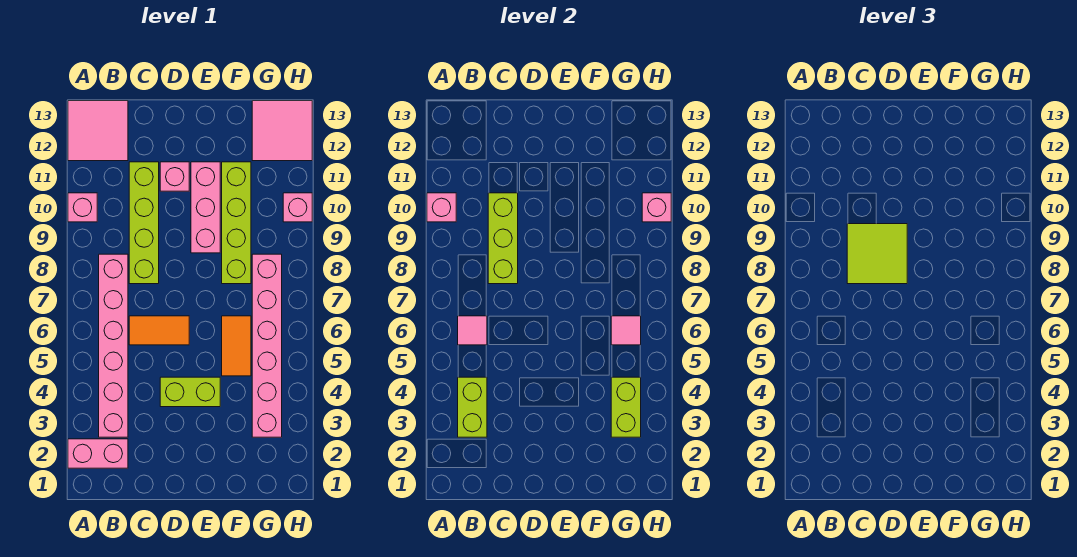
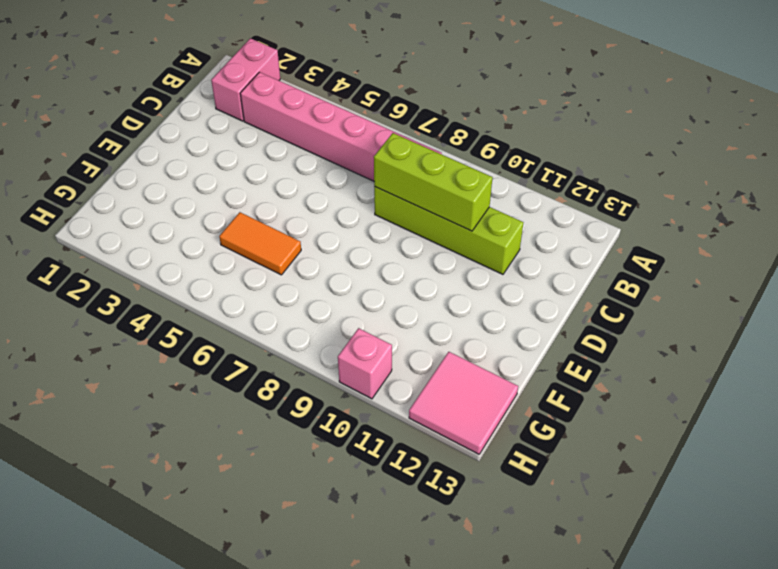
none -> pink brick A10 level 1
none -> pink tile A12:B13 level 1
none -> orange tile C6:D6 level 1

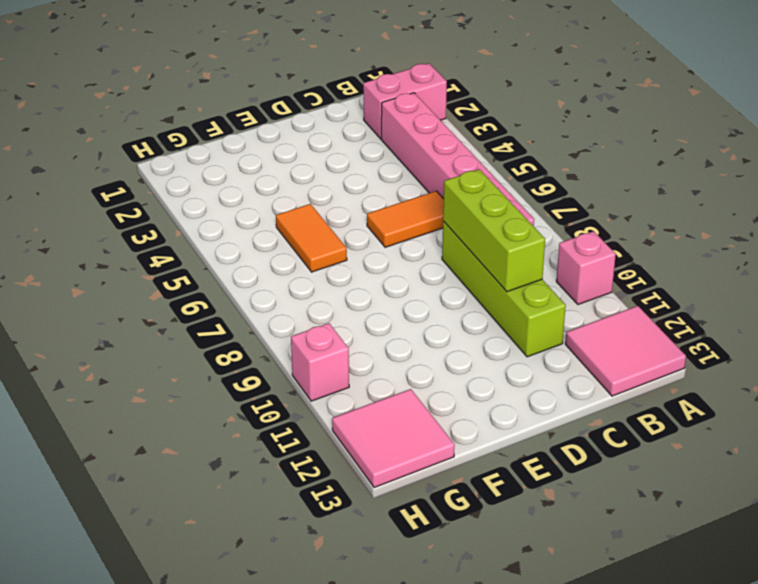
none -> lime brick D4:E4 level 1
none -> pink brick D11 level 1
none -> pink brick E9:E11 level 1

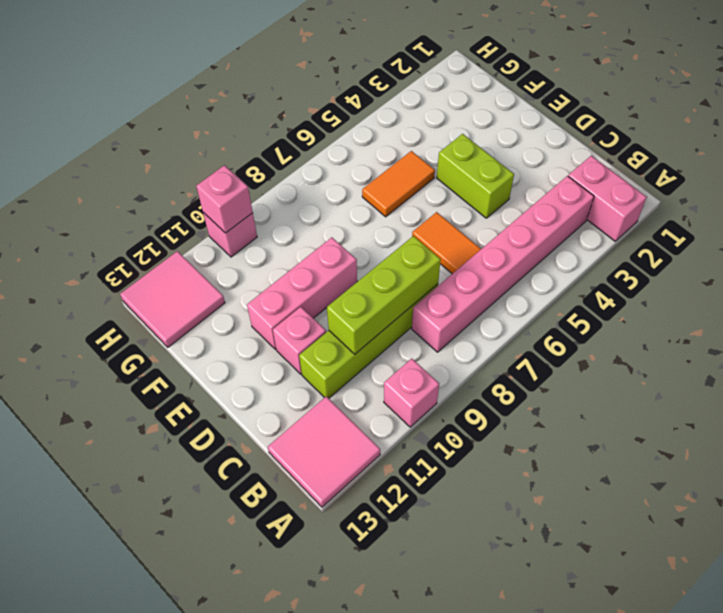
none -> lime brick F8:F11 level 1
none -> pink brick G3:G8 level 1
none -> pink brick A10 level 2

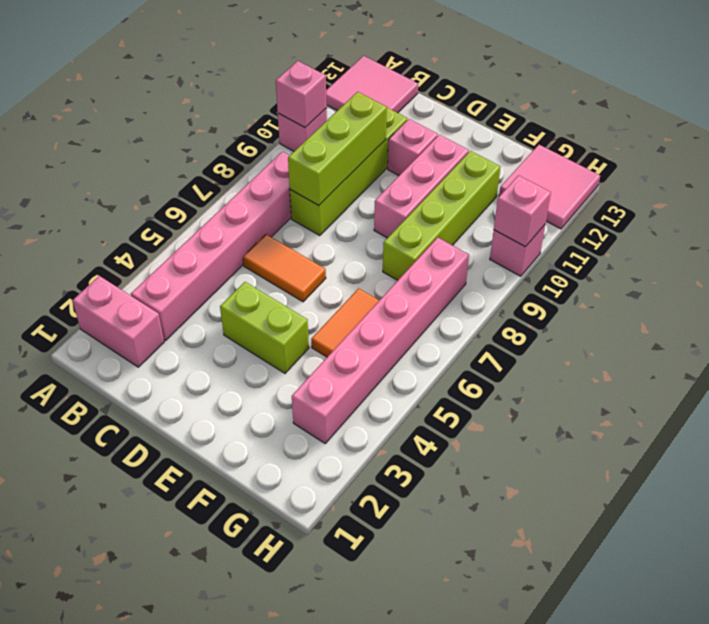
none -> lime brick B3:B4 level 2
none -> pink tile B6 level 2
none -> lime brick G3:G4 level 2

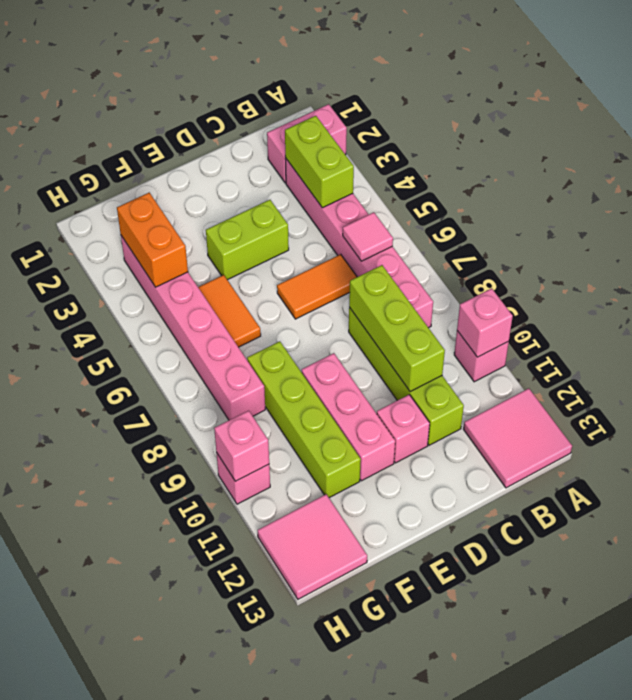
orange brick G3:G4 level 2 -> lime brick G3:G4 level 2
none -> pink tile G6 level 2
none -> lime tile C8:D9 level 3

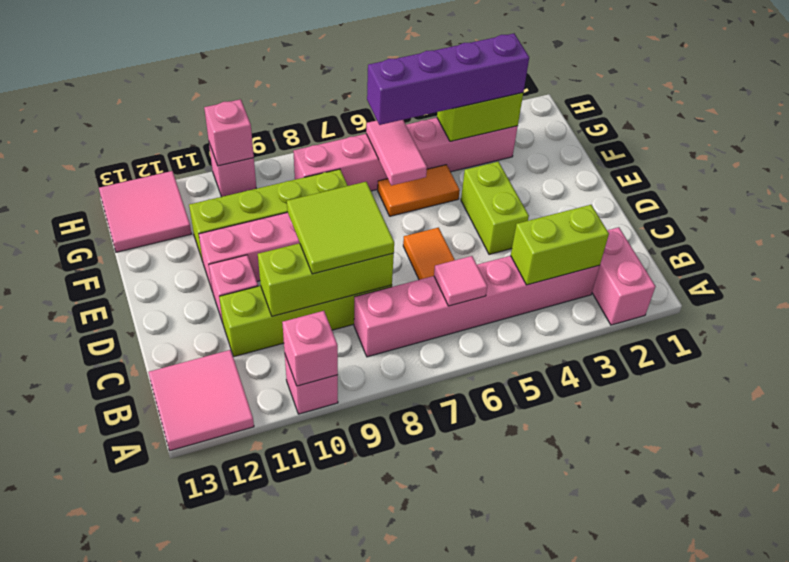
pink tile F6:G6 level 2 -> pink tile G6 level 2
purple brick G3:G6 level 3 -> none

